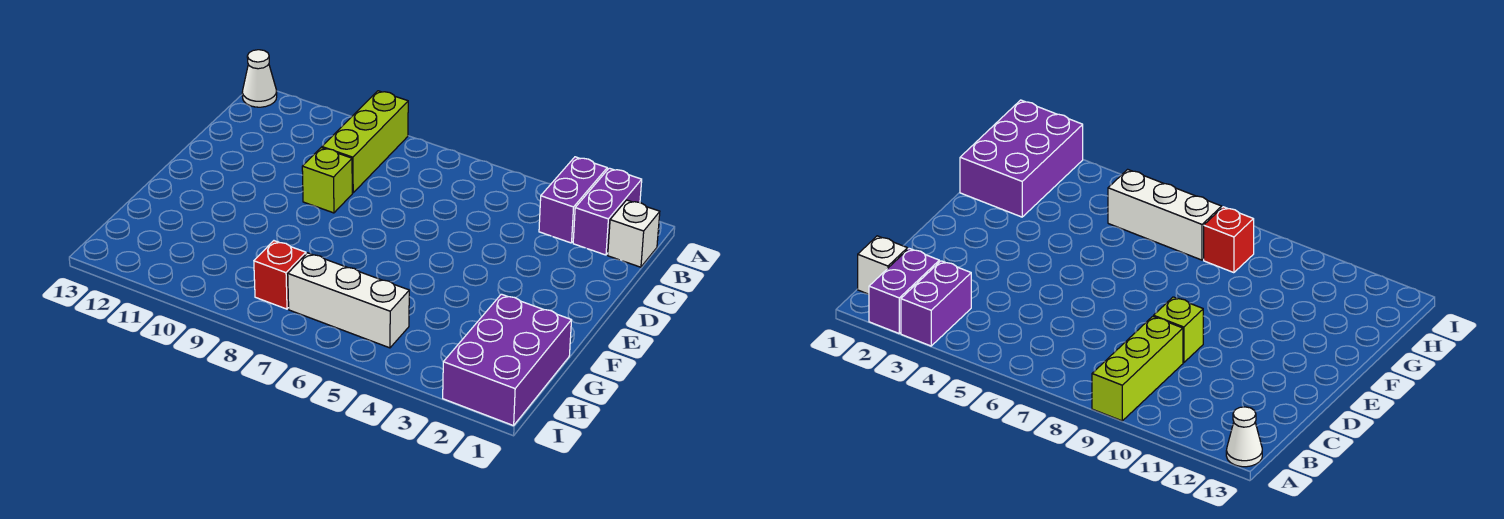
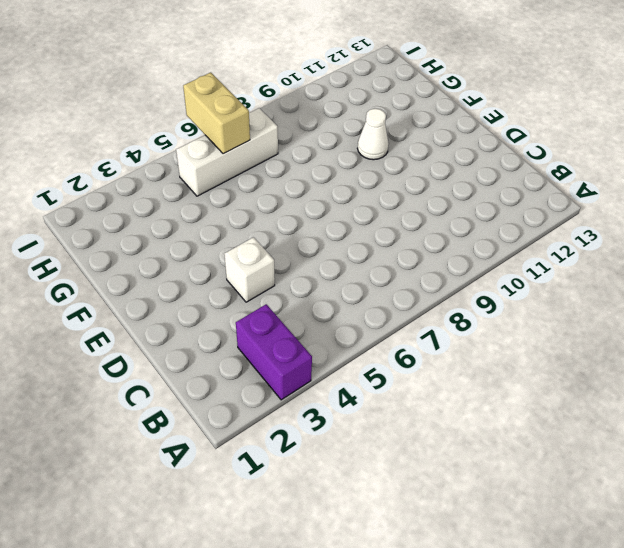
white brick D4 level 1 -> white brick B1 level 1
white cone F10 level 1 -> white cone A13 level 1
tan brick H6:I6 level 2 -> none
none -> purple brick A2:B2 level 1
none -> lime brick A9:C9 level 1

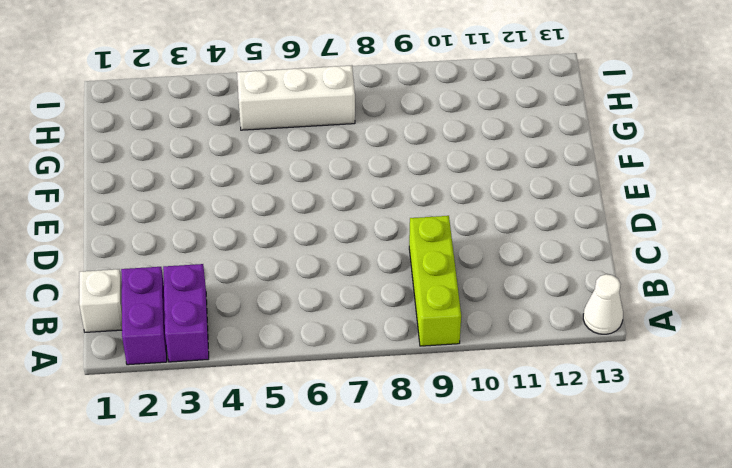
none -> lime brick D9 level 1
none -> purple brick G1:I2 level 1

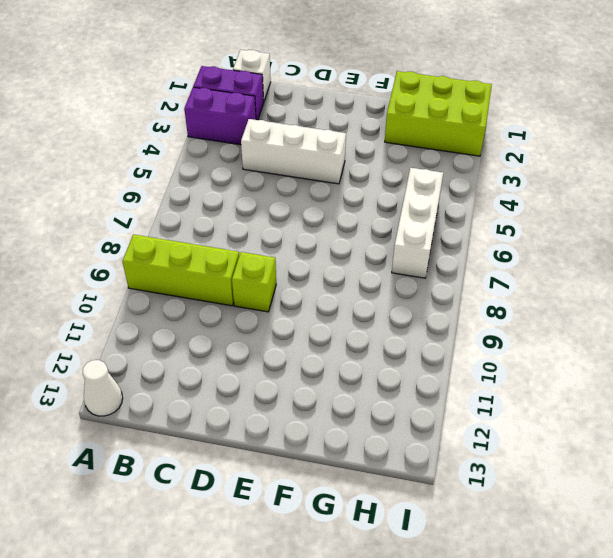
white brick C4:E4 level 1 -> none
lime brick G1:I2 level 1 -> purple brick G1:I2 level 1
none -> red brick H8 level 1

